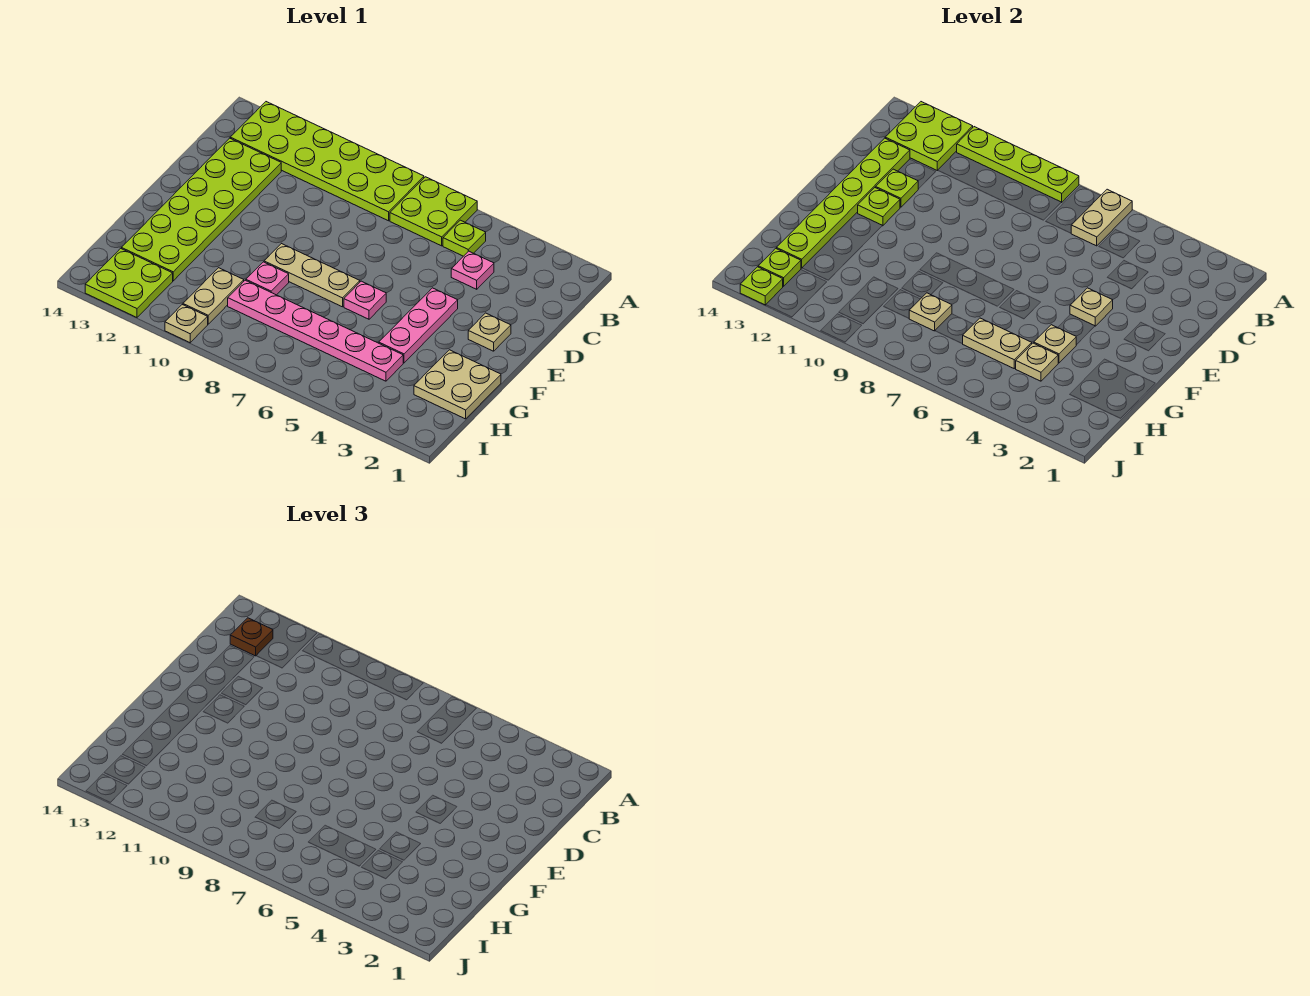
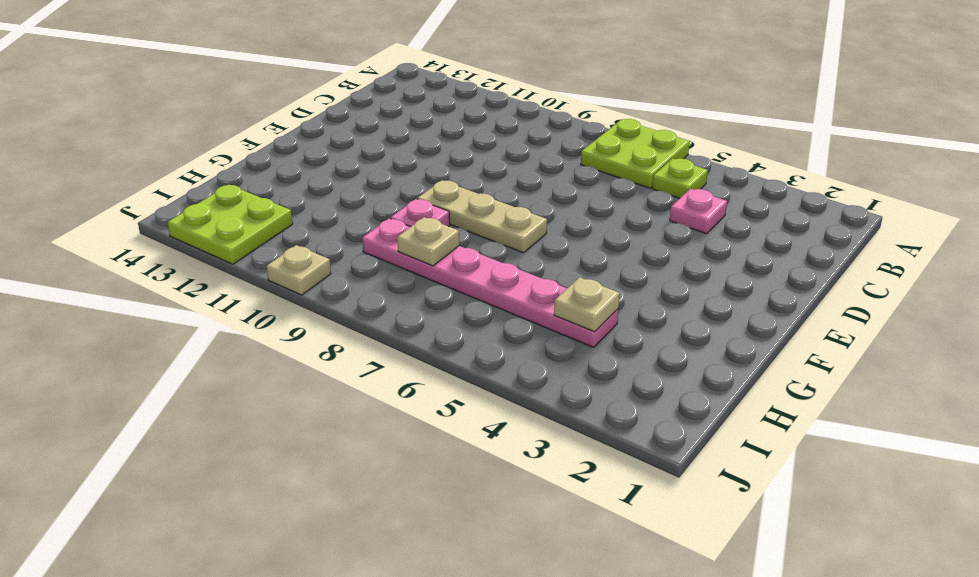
none -> lime plate A8:B13 level 1
none -> lime plate C12:H13 level 1
none -> tan plate E2 level 1

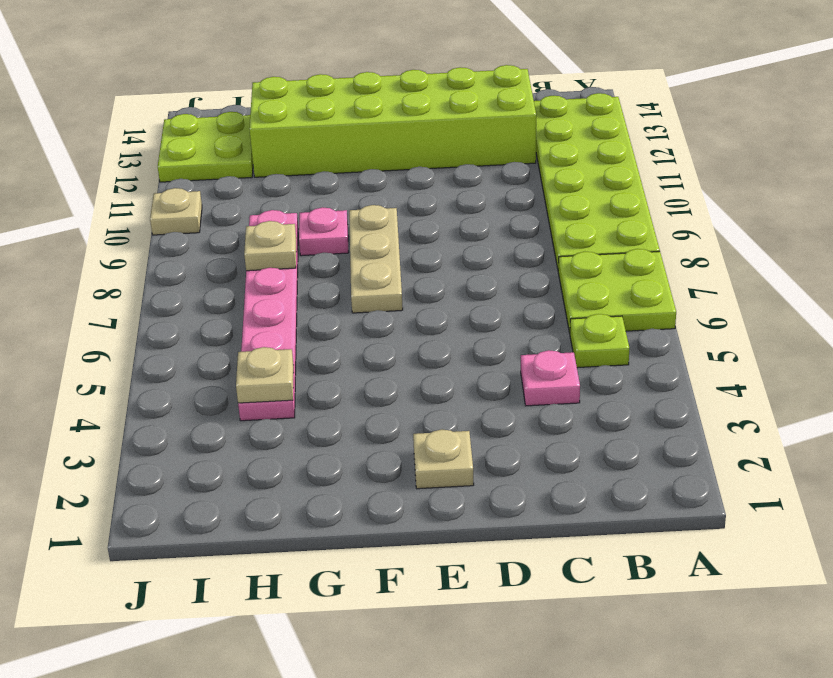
lime brick C12:H13 level 1 -> lime plate C12:H13 level 1
none -> pink plate E4:G4 level 1
none -> pink plate F6 level 1
none -> tan plate G1:H2 level 1

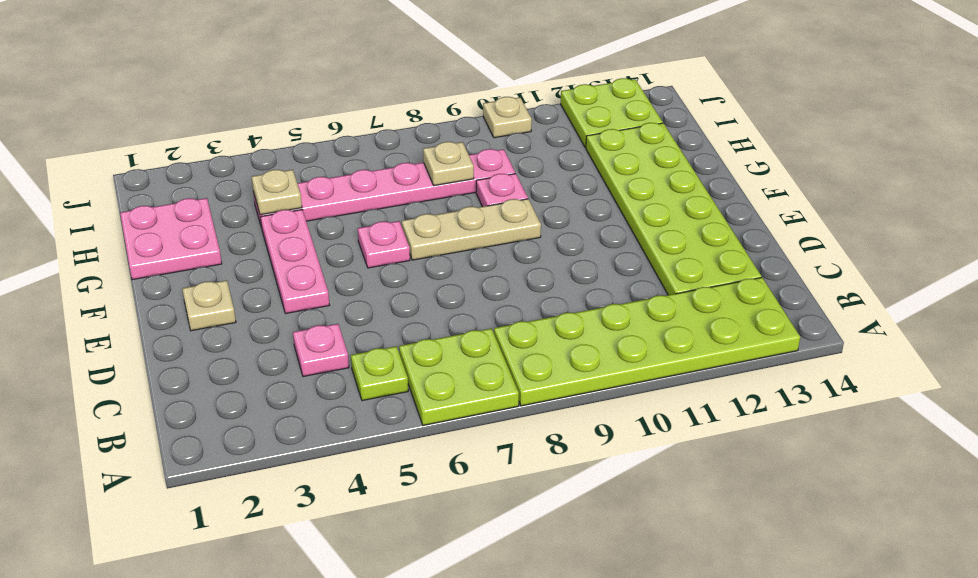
pink plate G1:H2 level 1 -> tan plate G1:H2 level 1
none -> tan plate H10:I10 level 1
none -> tan plate A6:B6 level 2
none -> lime plate A8:A11 level 2

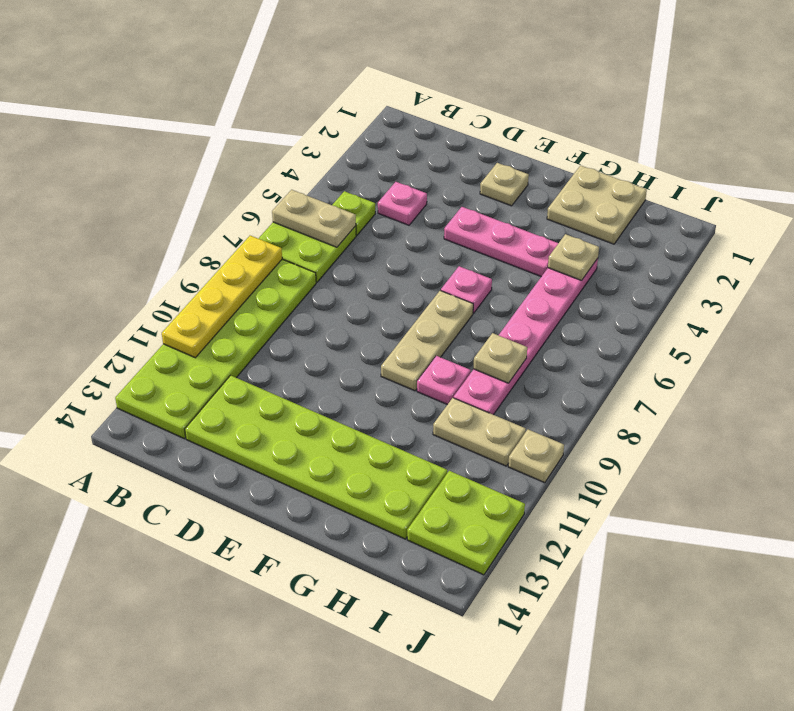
yellow plate A8:A11 level 2 -> lime plate A8:A11 level 2
none -> lime plate A12:B13 level 2
none -> lime plate C13:H13 level 2
none -> lime plate D12 level 2

